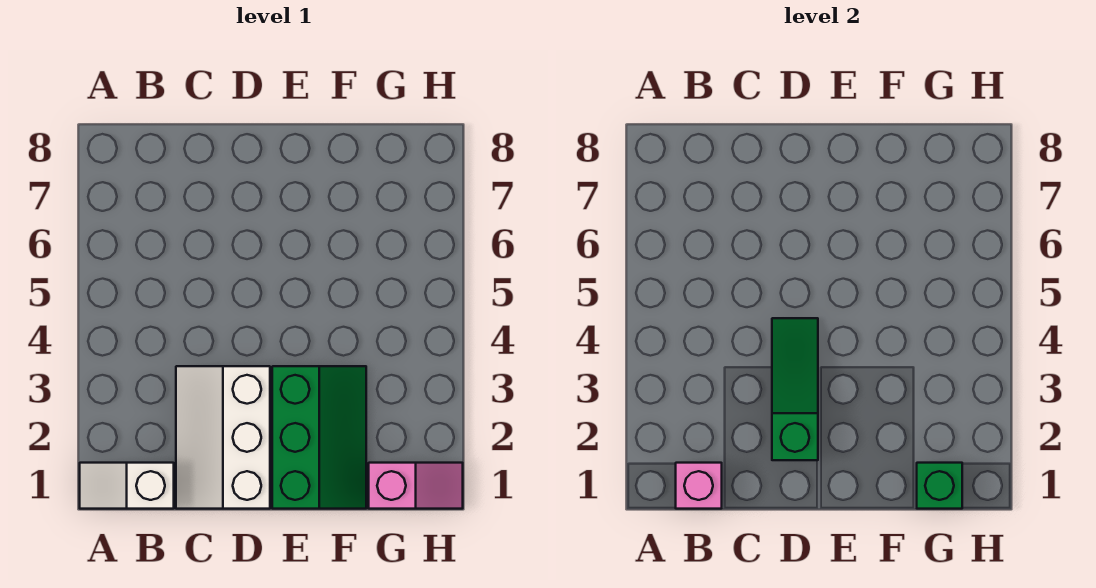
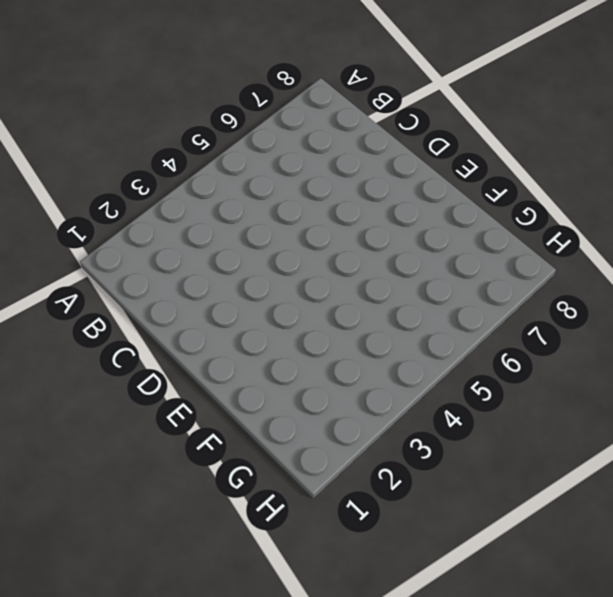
none -> white slope A1:B1 level 1 top B
none -> white slope C1:D3 level 1 top D

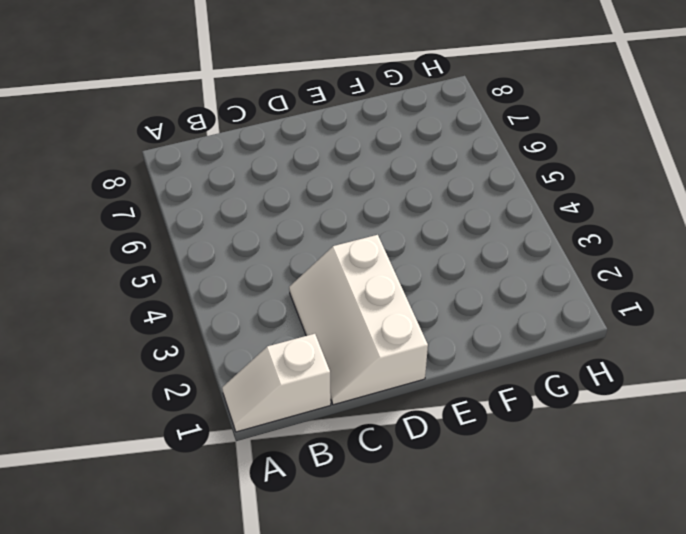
none -> green slope E1:F3 level 1 top E
none -> pink slope G1:H1 level 1 top G

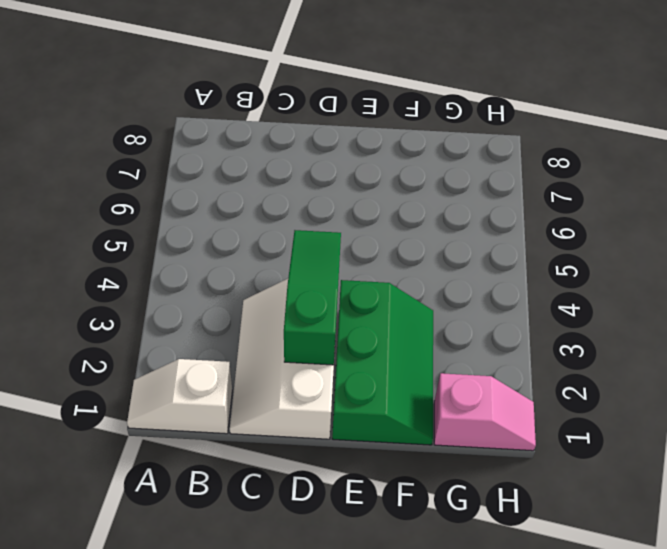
none -> pink brick B1 level 2
none -> green brick G1 level 2

